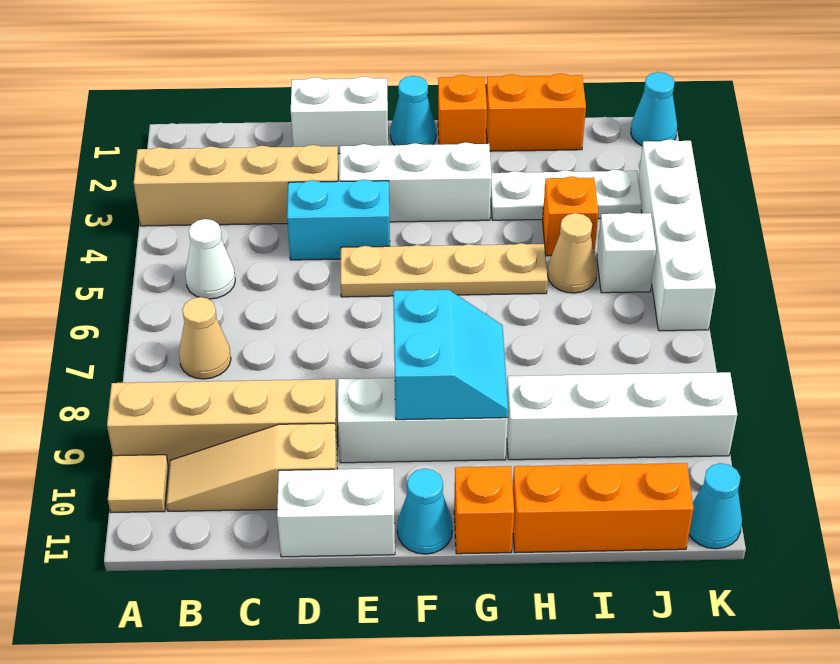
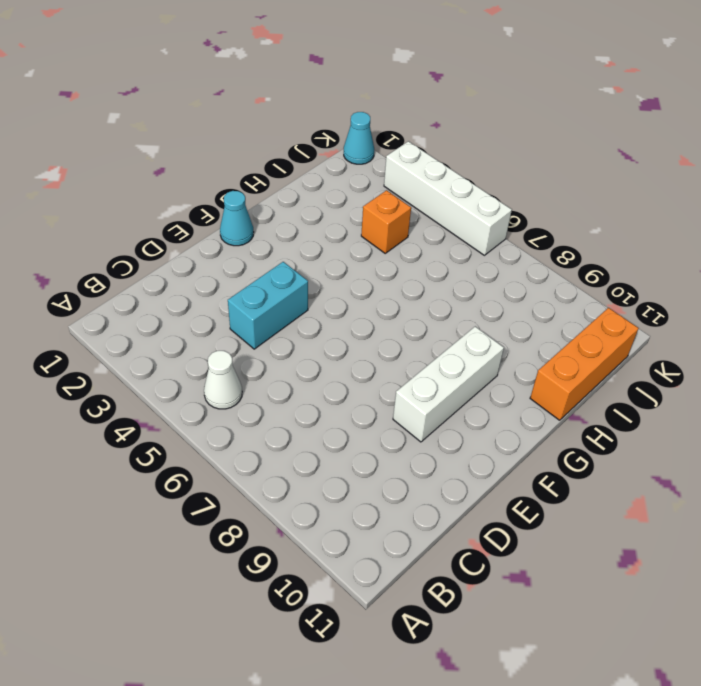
none -> tan brick A3:D3 level 1
none -> tan brick A9:D9 level 1
none -> tan tile A10 level 1

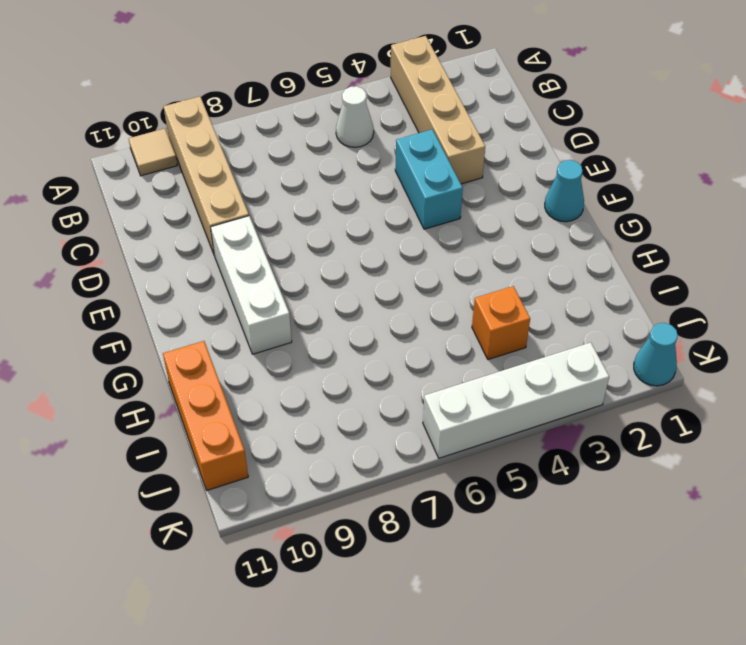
none -> tan cone B7 level 1
none -> tan slope B10:D10 level 1 top D
none -> white brick D1:E1 level 1

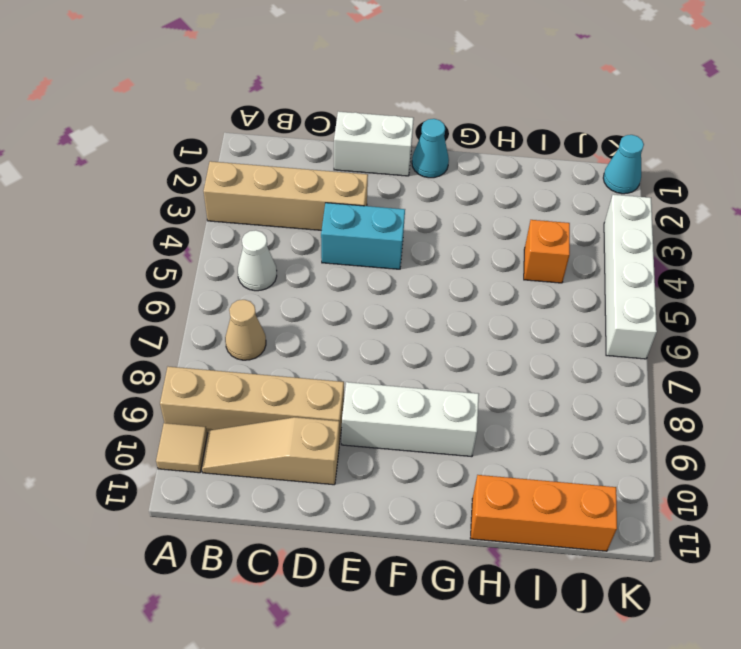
none -> white brick D11:E11 level 1
none -> white brick E3:G3 level 1
none -> tan plate E5:H5 level 1

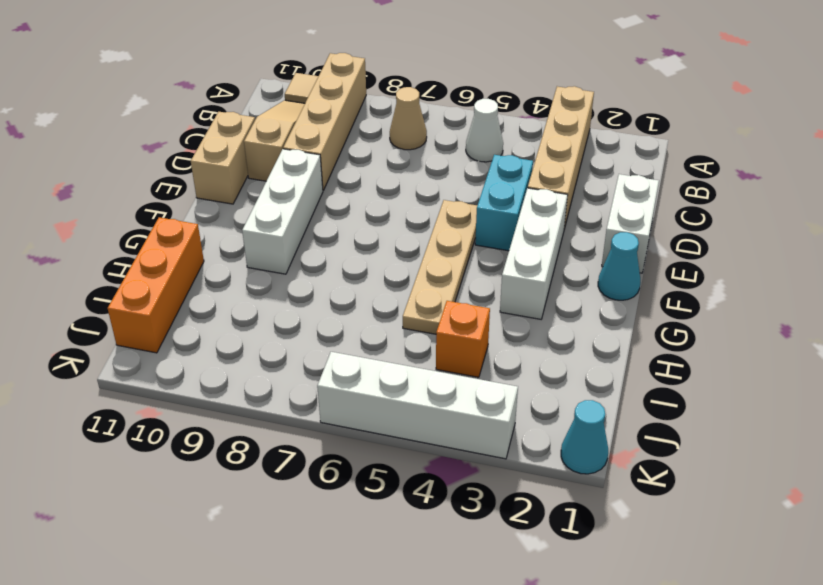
tan brick D11:E11 level 1 -> white brick D11:E11 level 1
none -> cyan cone F11 level 1
none -> orange brick G1 level 1
none -> orange brick G11 level 1

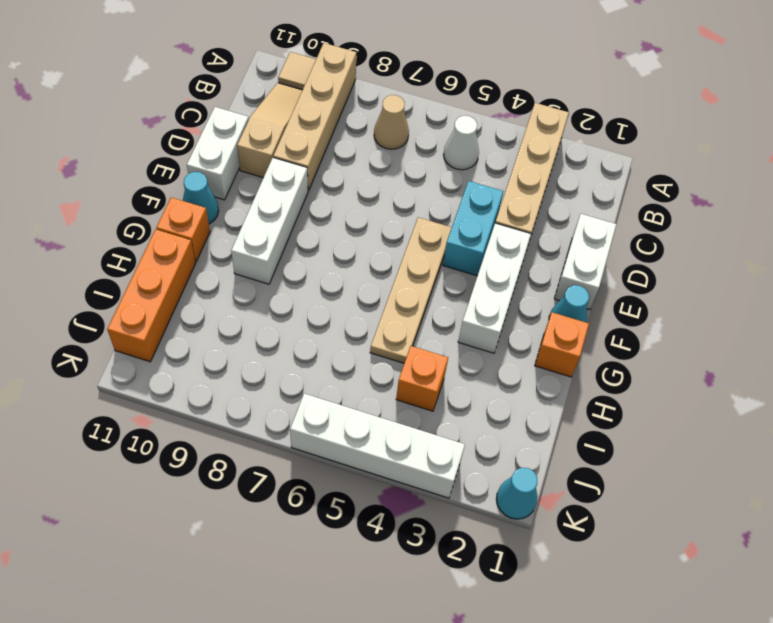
none -> orange brick H1:I1 level 1
none -> white plate H3:J3 level 1
none -> white brick H9:K9 level 1

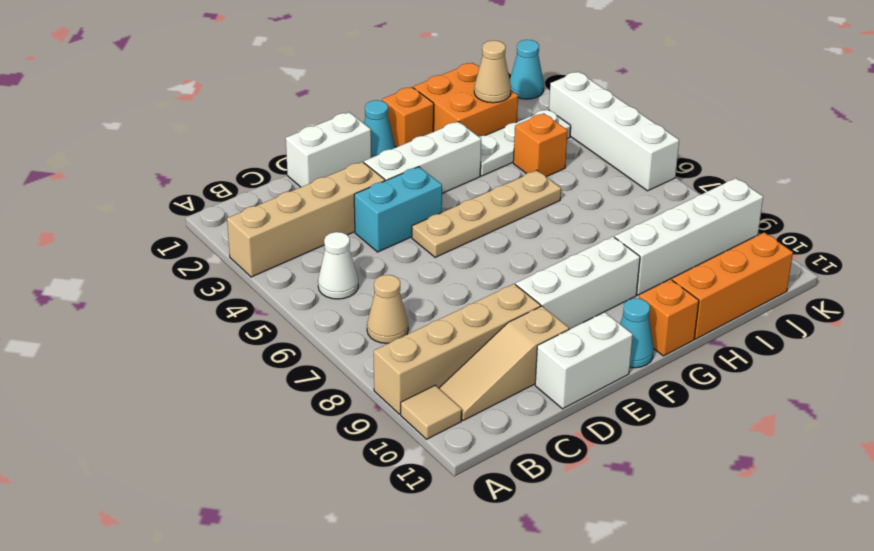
orange brick H1:I2 level 1 -> orange brick H1:I1 level 1
tan cone I2 level 2 -> tan cone I5 level 1
none -> white brick J5 level 1
none -> cyan cone K11 level 1
none -> cyan slope F8:G9 level 2 top F

